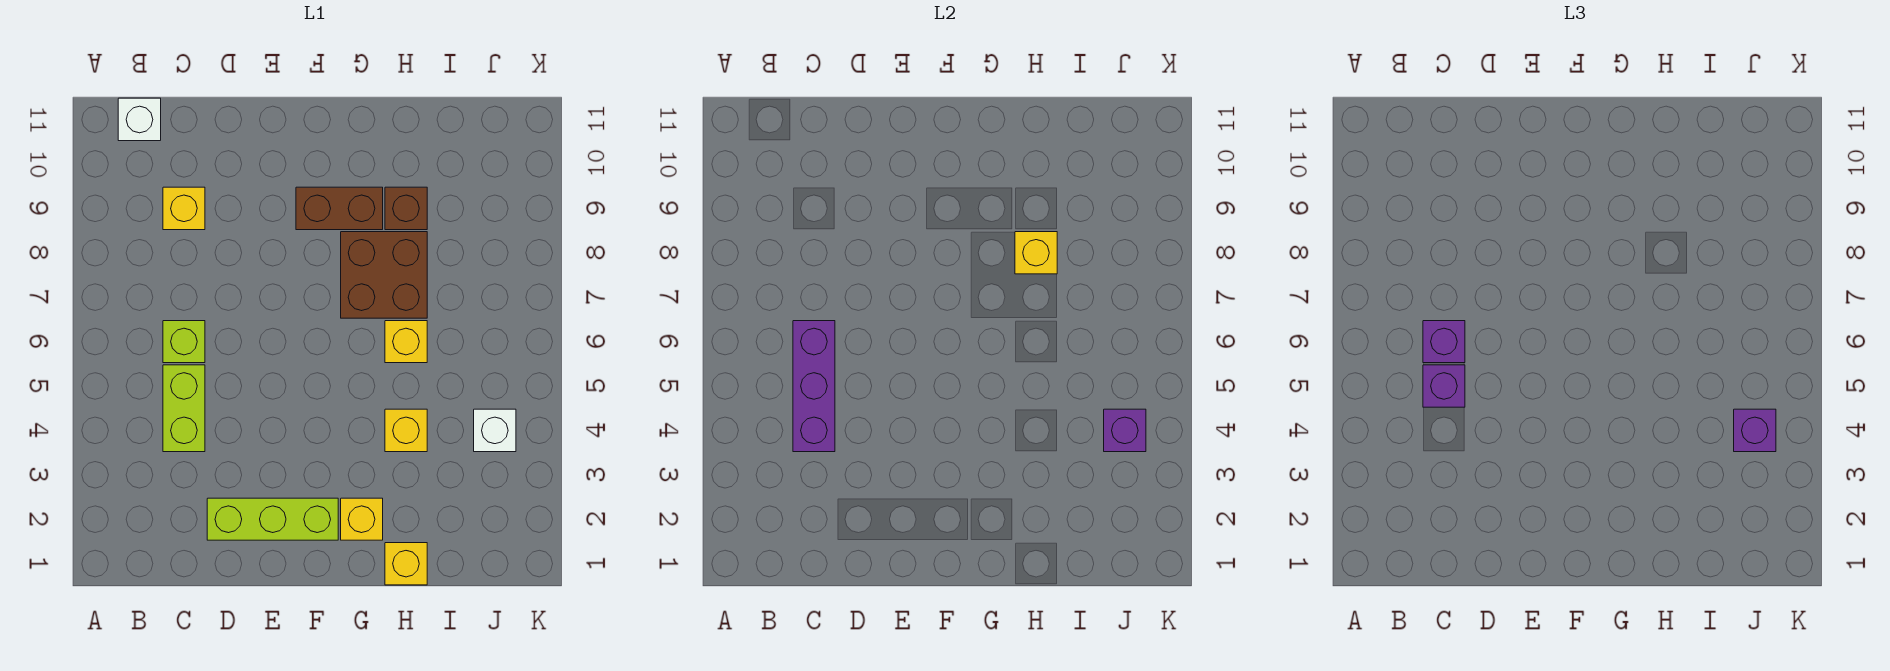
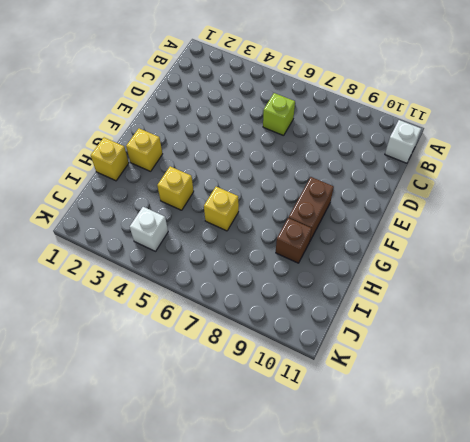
none -> lime brick C4:C5 level 1
none -> yellow brick C9 level 1
none -> lime brick D2:F2 level 1

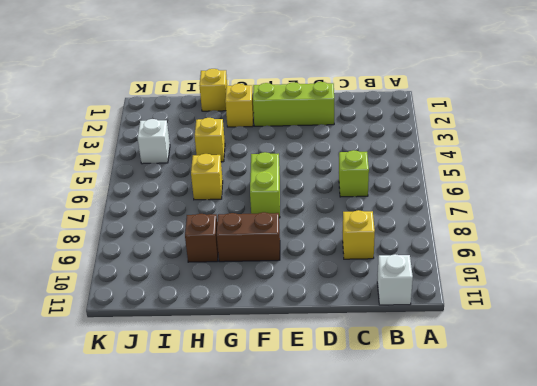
lime brick F6:F7 level 1 -> lime brick C4:C5 level 1
none -> brown brick G7:H8 level 1
none -> purple brick C4:C6 level 2
none -> yellow brick H8 level 2

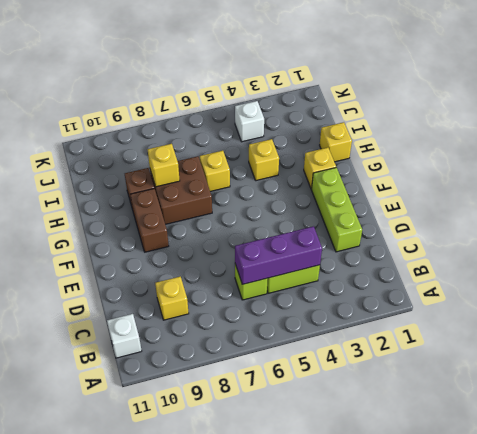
none -> purple brick J4 level 2
none -> purple brick C5 level 3
none -> purple brick C6 level 3

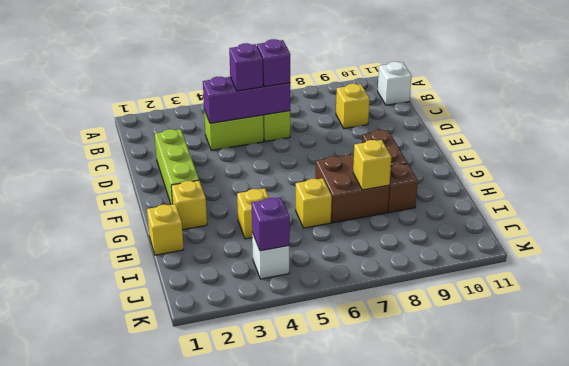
none -> purple brick J4 level 3

